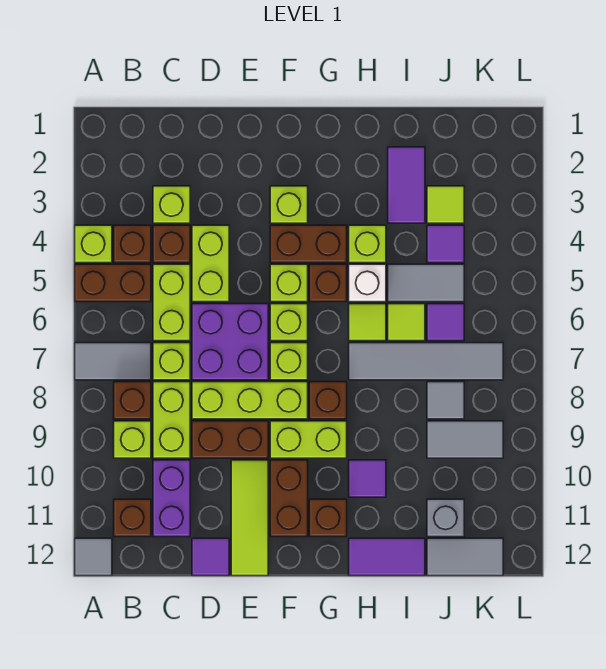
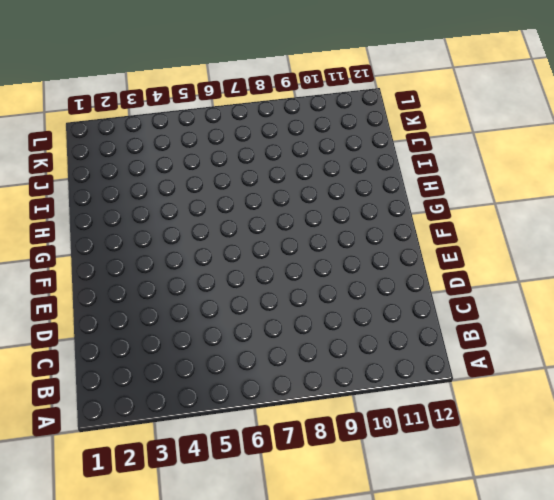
none -> lime brick A4 level 1
none -> brown brick A5:B5 level 1
none -> grey tile A7:B7 level 1
none -> grey tile A12 level 1

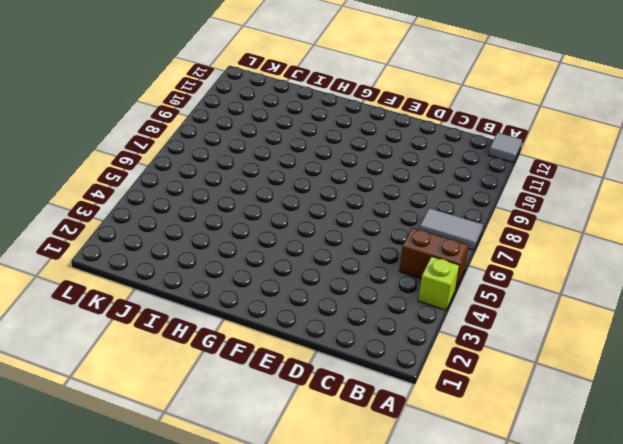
none -> brown brick B4 level 1
none -> brown brick B8 level 1
none -> lime brick B9 level 1
none -> brown brick B11 level 1

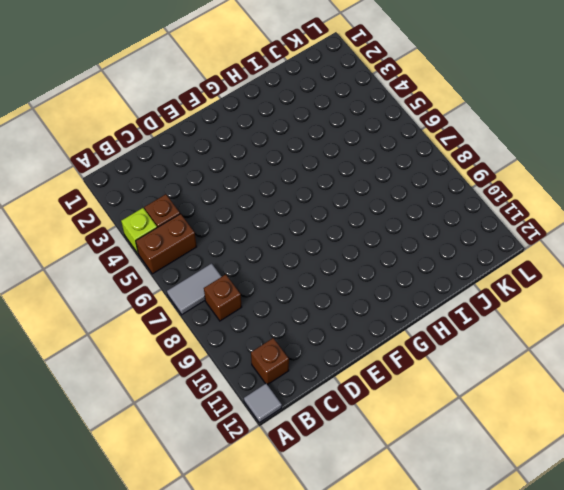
none -> lime brick B9 level 1
none -> lime brick C3 level 1
none -> brown brick C4 level 1
none -> lime brick C5:C6 level 1

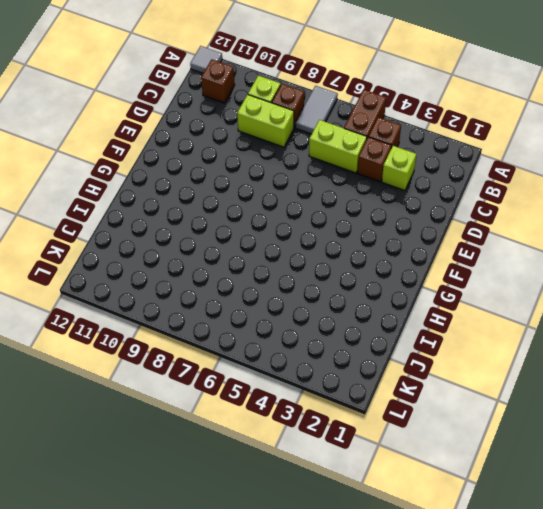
none -> lime brick A4 level 1
none -> lime brick C7 level 1
none -> purple brick C10:C11 level 1
none -> lime brick D4:D5 level 1

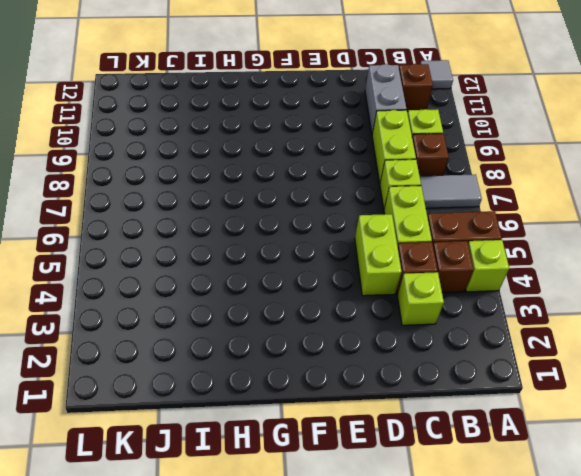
grey brick C10:C11 level 1 -> purple brick C10:C11 level 1
none -> purple brick D6:E7 level 1
none -> lime brick D8:F8 level 1
none -> brown brick D9:E9 level 1
none -> purple tile D12 level 1

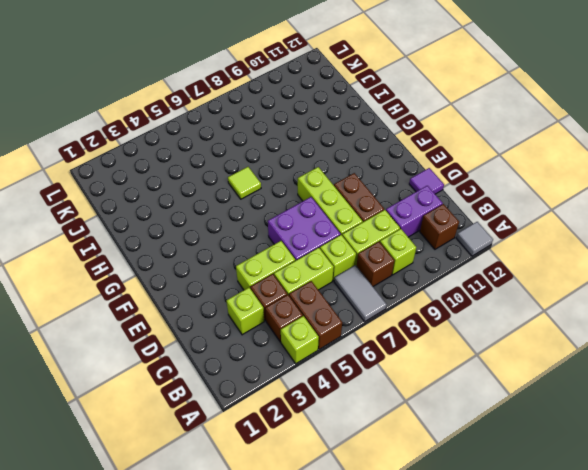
none -> lime tile E10:E12 level 1
none -> lime brick F3 level 1
none -> brown brick F4:G4 level 1
none -> lime brick F5 level 1

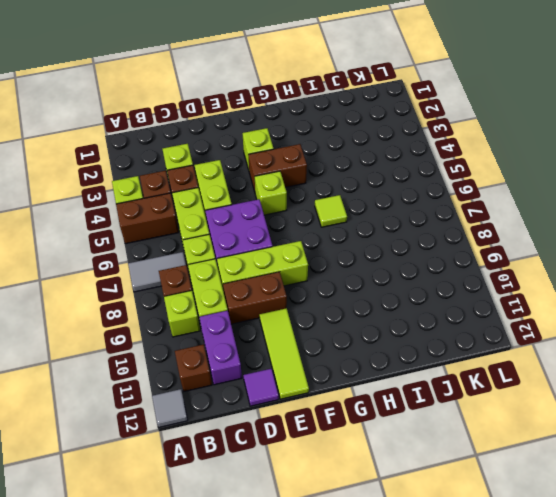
none -> lime brick F6 level 1
none -> lime brick F7 level 1
none -> lime brick F9:G9 level 1
none -> brown brick F10:F11 level 1

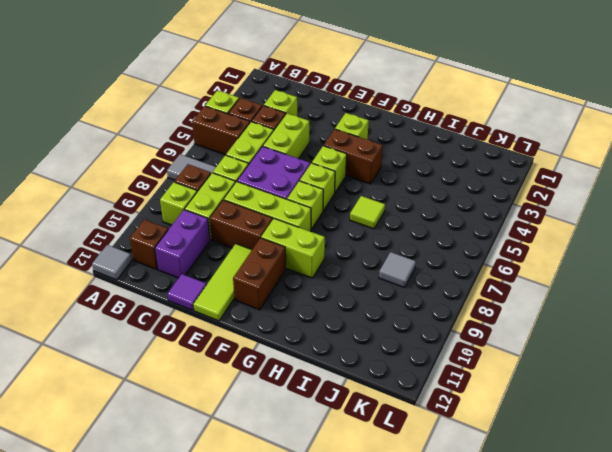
none -> brown brick G5 level 1
none -> brown brick G8 level 1
none -> brown brick G11 level 1
none -> lime brick H4 level 1

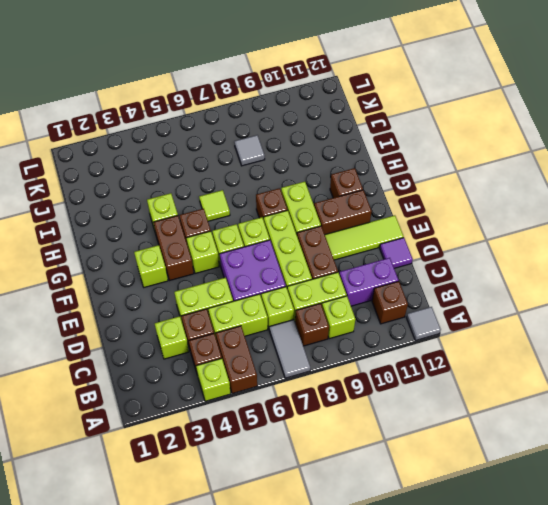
none -> white brick H5 level 1
none -> grey tile H7:K7 level 1
none -> purple tile H10 level 1
none -> purple tile H12:I12 level 1

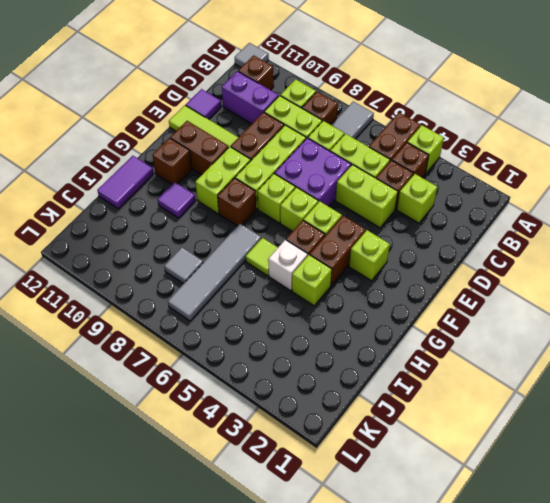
none -> purple tile I2:I3 level 1
none -> grey tile I5:J5 level 1
none -> lime tile I6 level 1
none -> lime tile J3 level 1

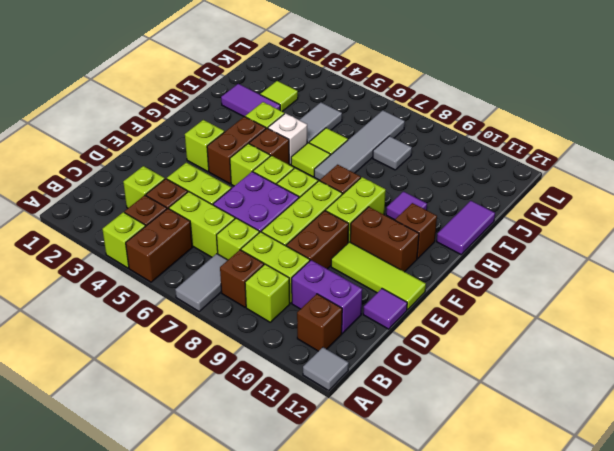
none -> purple tile J4 level 1
none -> purple tile J6 level 1
none -> grey tile J9:K9 level 1
none -> grey brick J11 level 1

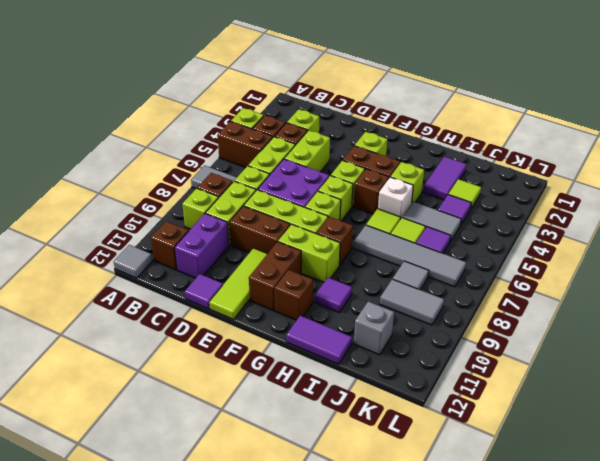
none -> grey tile J12:K12 level 1

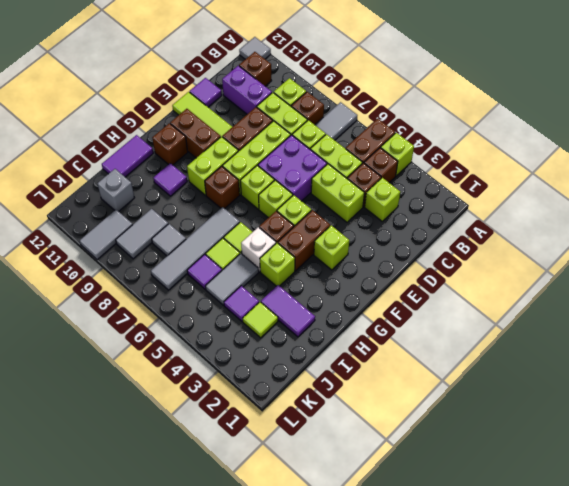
grey tile K10:L10 level 1 -> grey tile J12:K12 level 1

